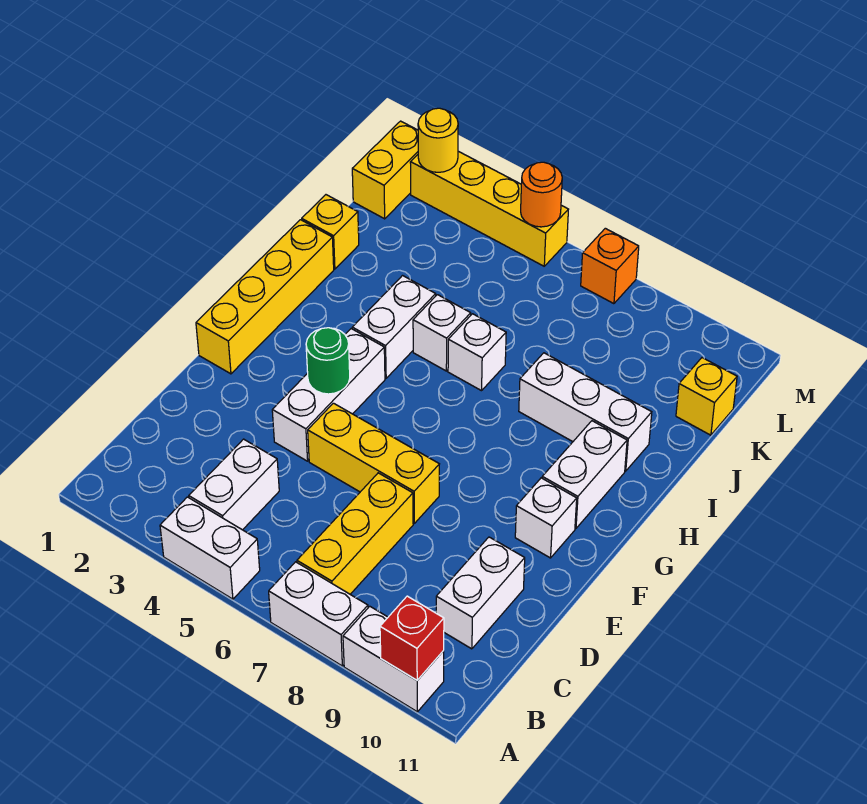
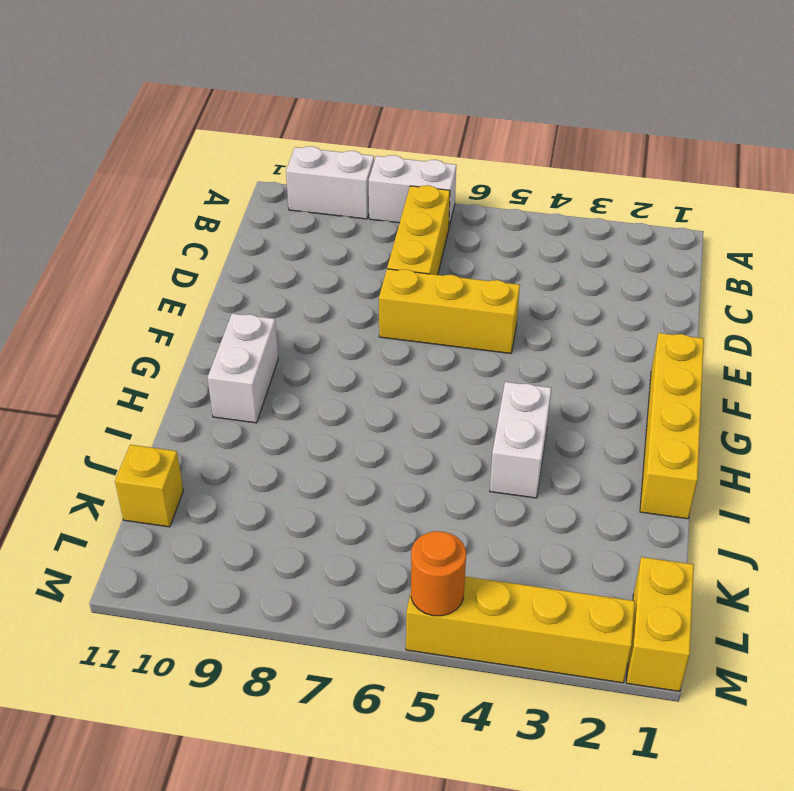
none -> white brick A4:A5 level 1
none -> white brick B4:C4 level 1
none -> white brick C10:D10 level 1

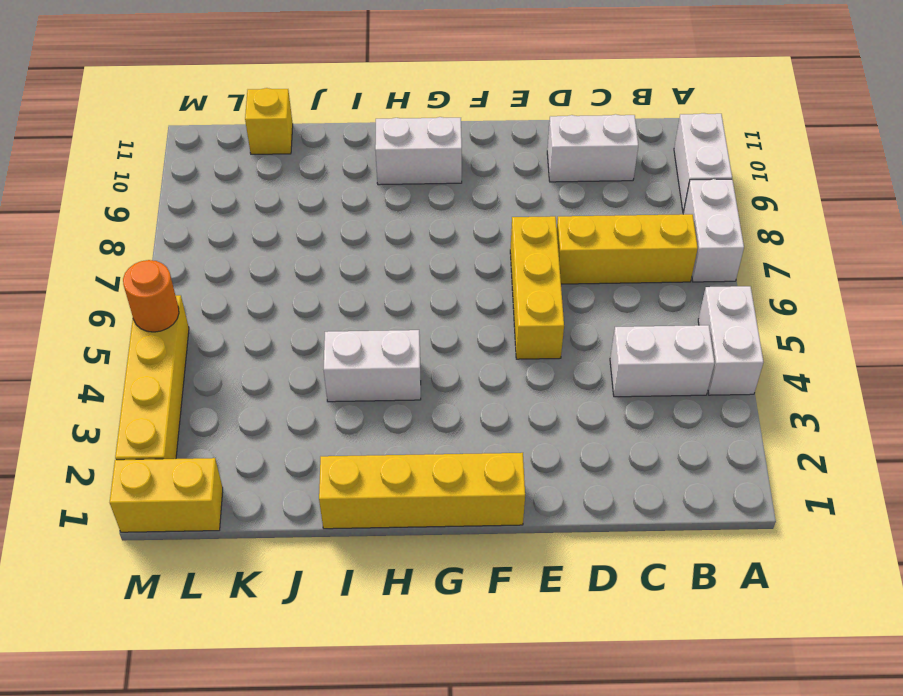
none -> white brick E4:G4 level 1
none -> white brick F10 level 1
none -> white brick I5 level 1

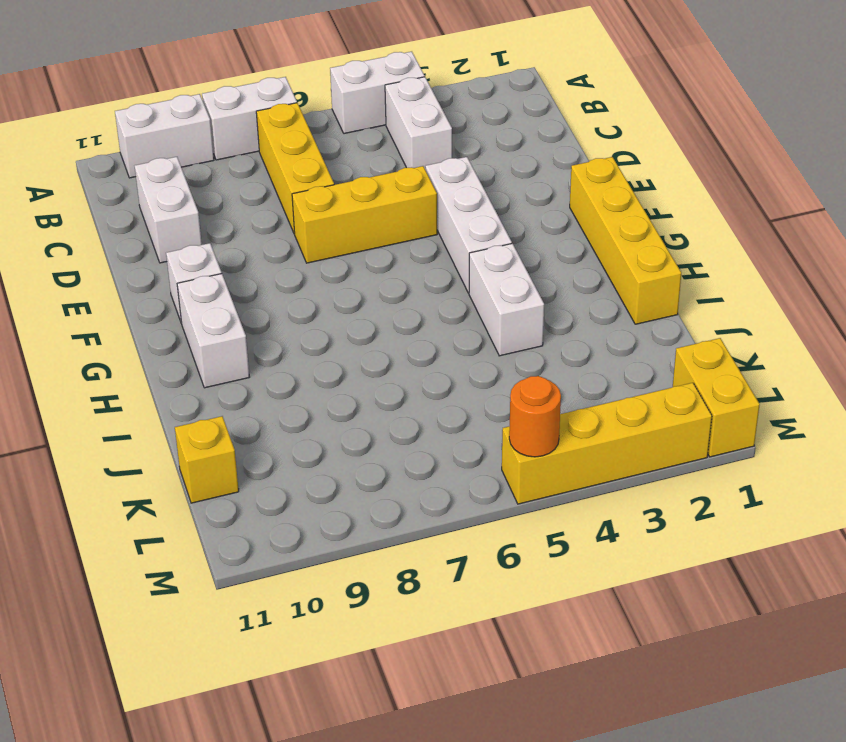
none -> white brick I5 level 1
none -> white brick I6 level 1
none -> white brick I8:I10 level 1

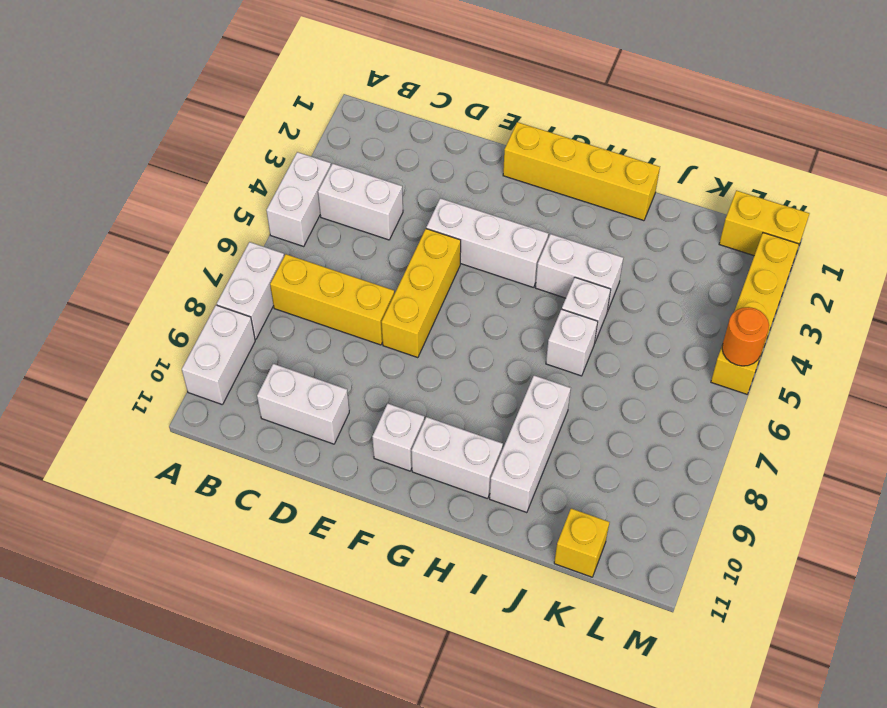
none -> yellow brick J1 level 1
none -> orange brick M7 level 1
none -> red brick A10 level 2

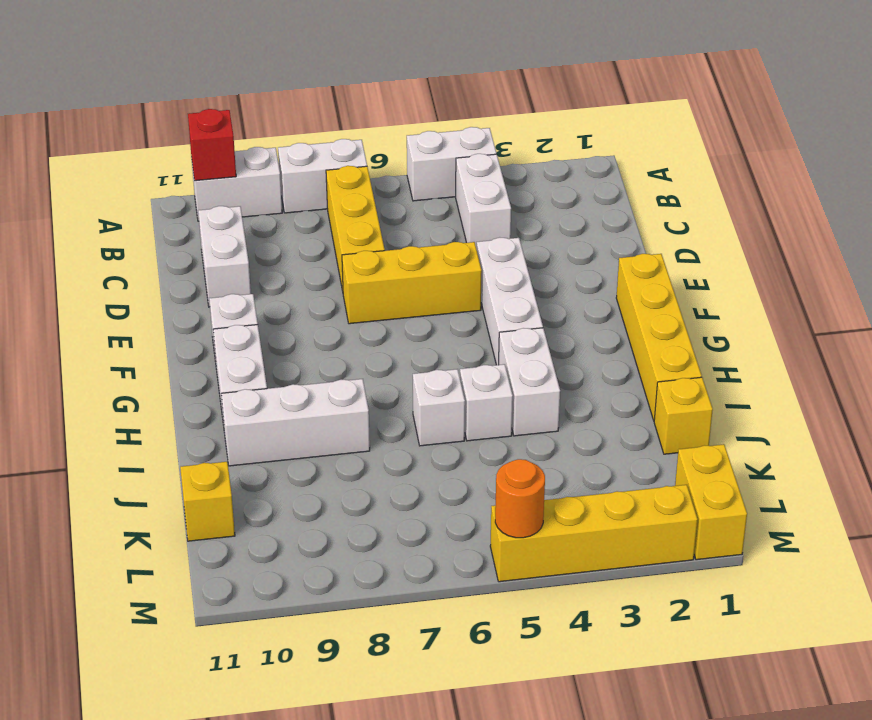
none -> orange brick M7 level 1
none -> green round brick F4 level 2
none -> yellow round brick M2 level 2

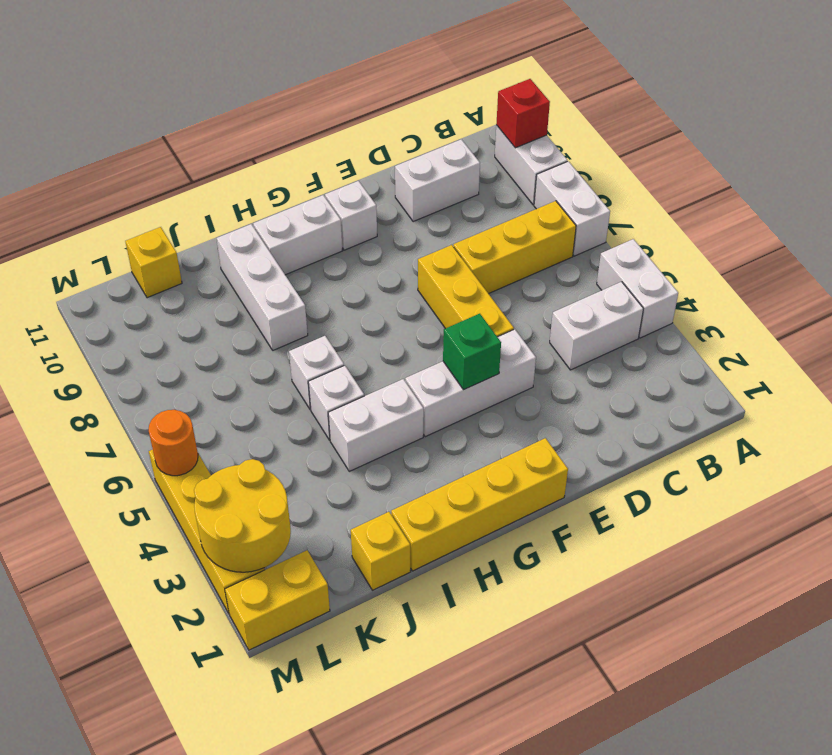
green brick F4 level 2 -> green round brick F4 level 2
yellow round brick L2:M3 level 2 -> yellow round brick M2 level 2
none -> orange brick M7 level 1

